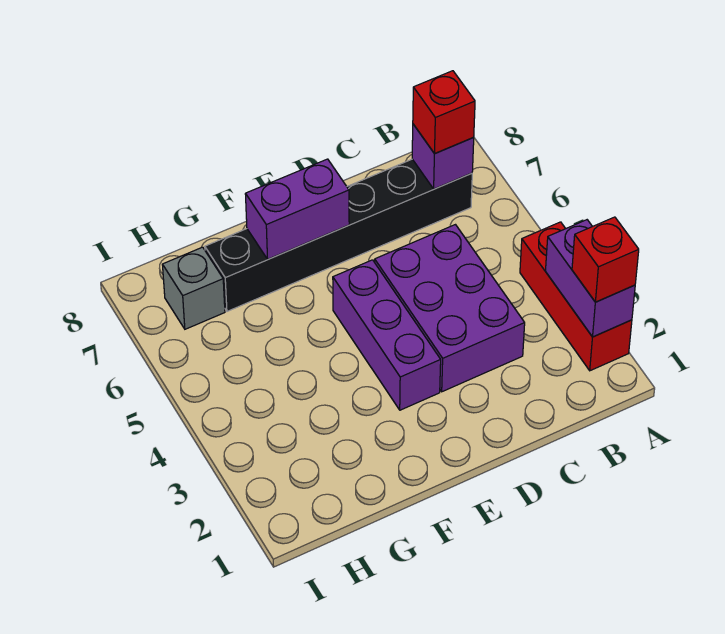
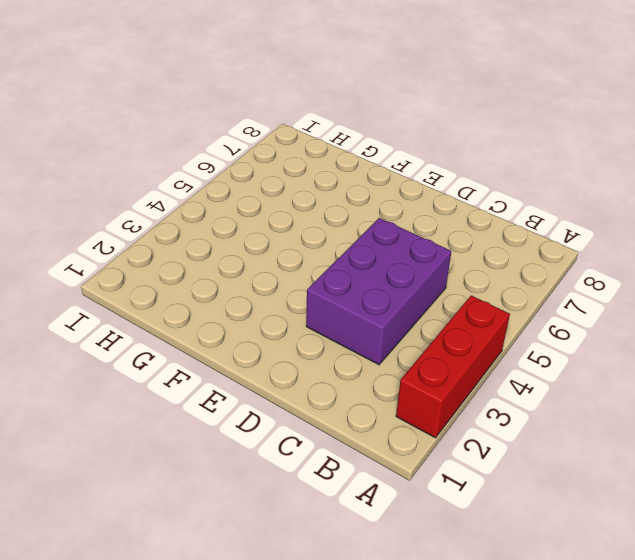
none -> black brick B7:G7 level 1
none -> purple brick E3:E5 level 1

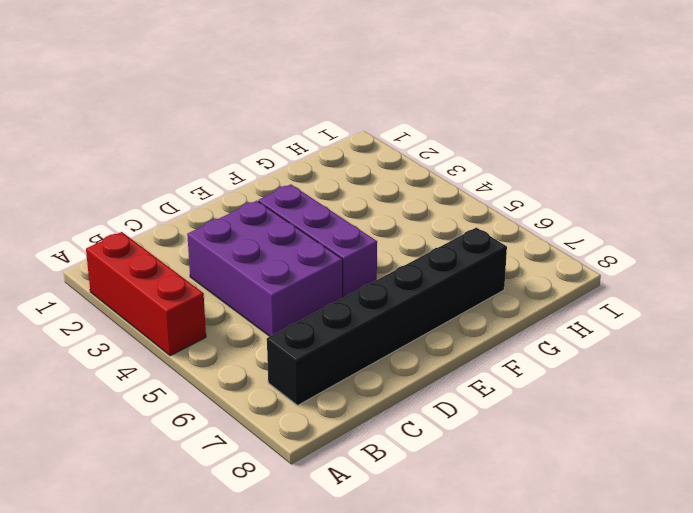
none -> grey brick H7 level 1
none -> purple brick A2:A3 level 2

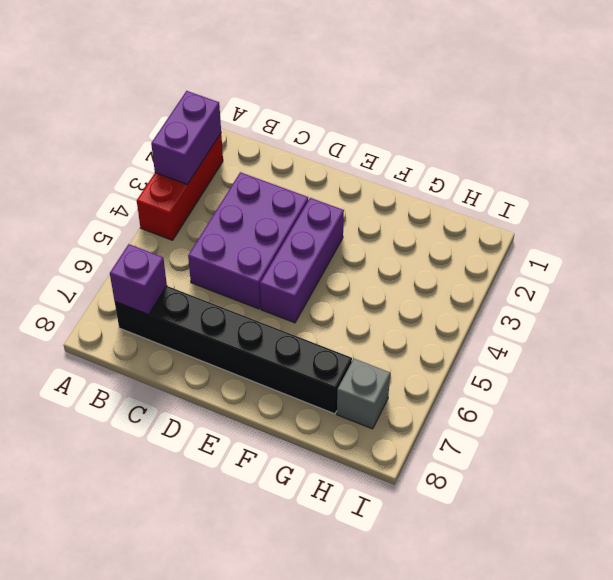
none -> purple brick E7:F7 level 2
none -> red brick A2 level 3

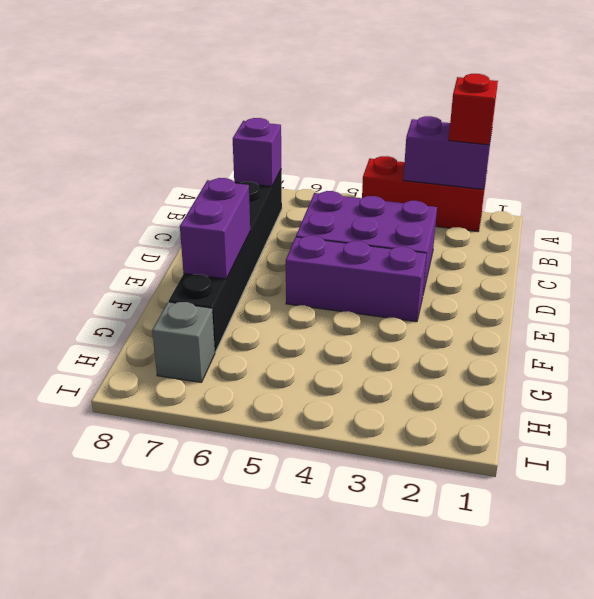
none -> red brick B7 level 3

